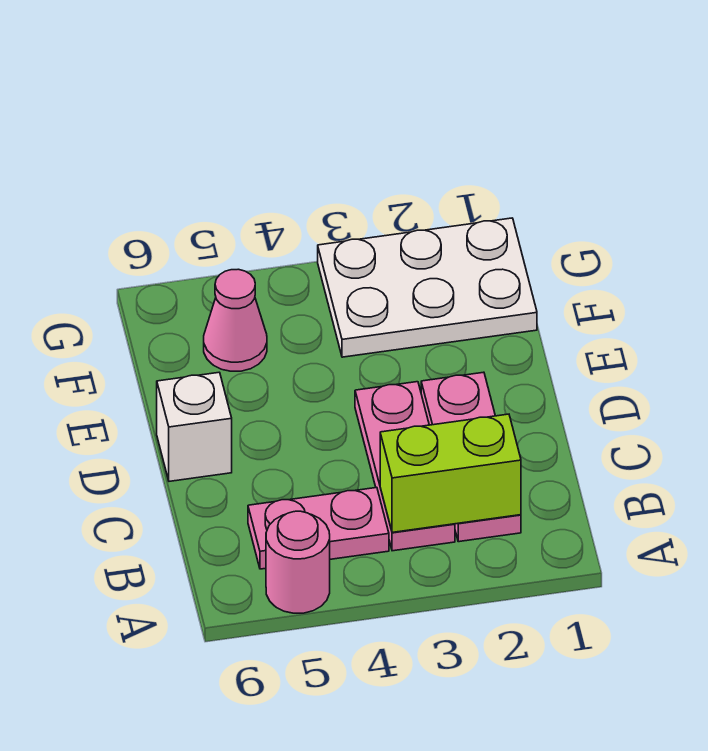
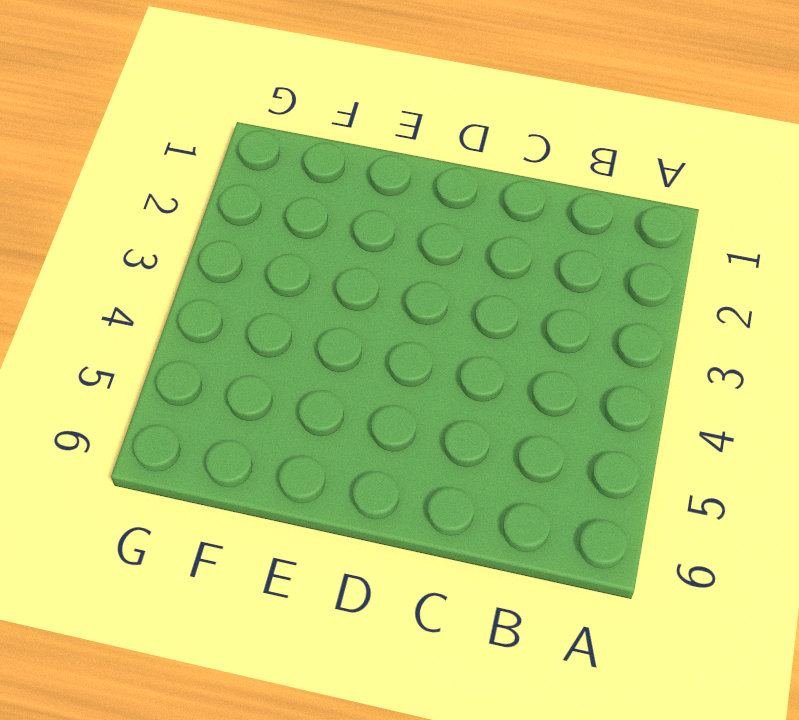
none -> pink round brick A5 level 1
none -> pink plate B2:D2 level 1

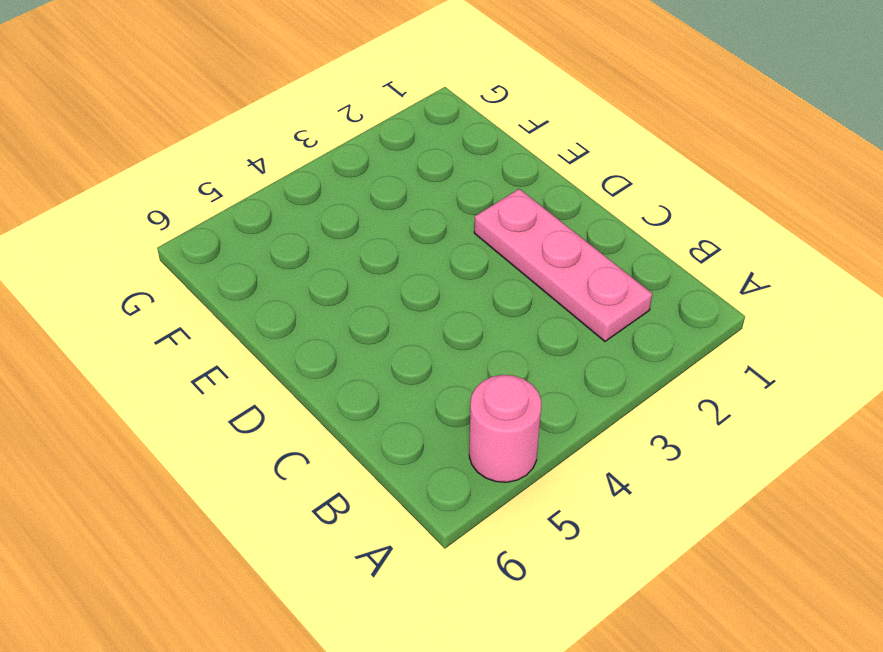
none -> pink plate B3:D3 level 1
none -> pink plate B4:B5 level 1

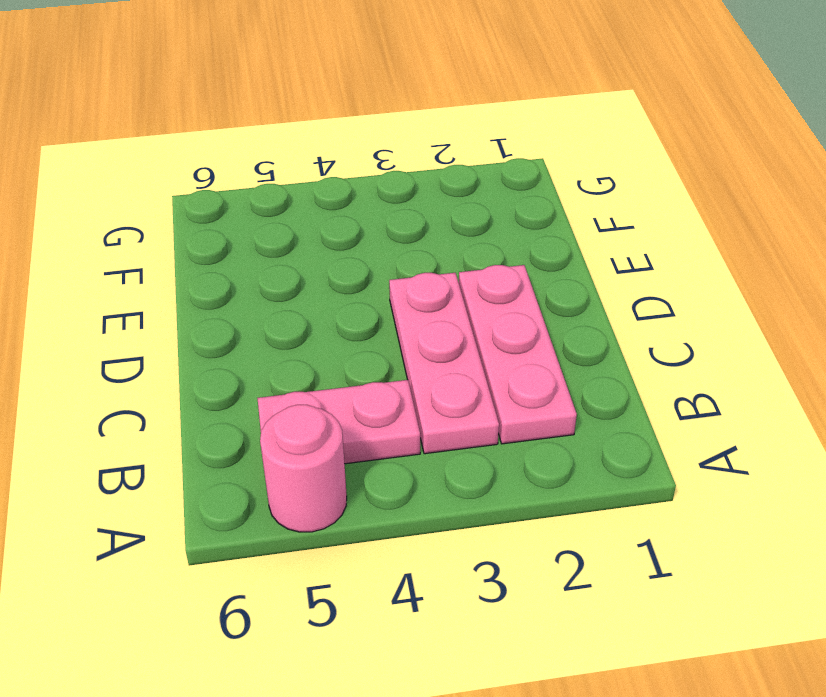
none -> white brick D6 level 1
none -> white plate F1:G3 level 1

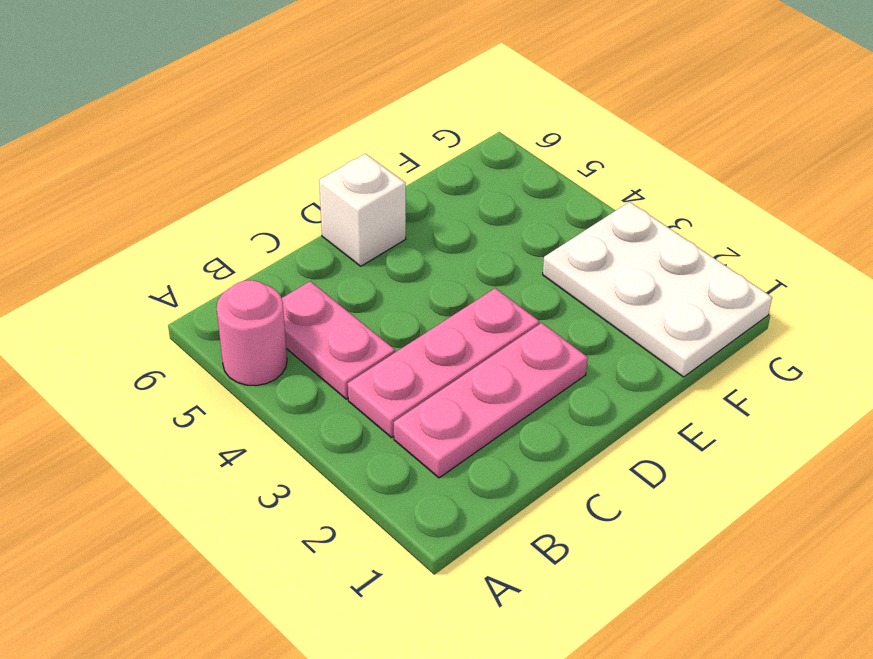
none -> pink cone F5 level 1
none -> lime brick B2:B3 level 2

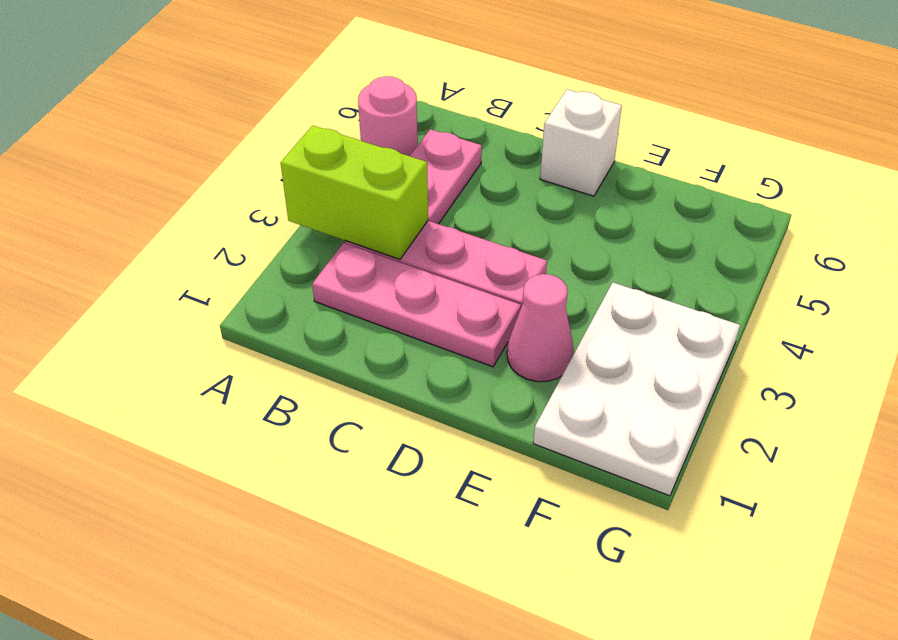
lime brick A3:B3 level 2 -> lime brick B2:B3 level 2
pink cone E2 level 1 -> pink cone F5 level 1

